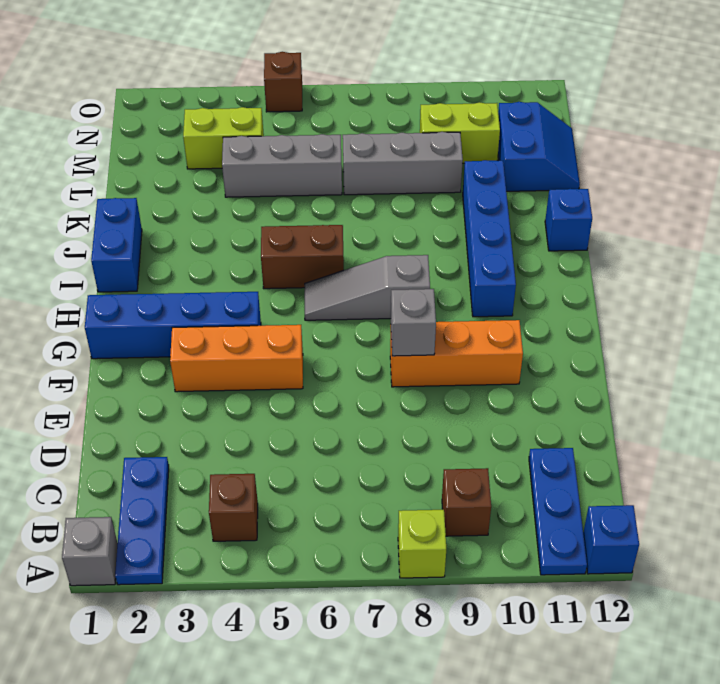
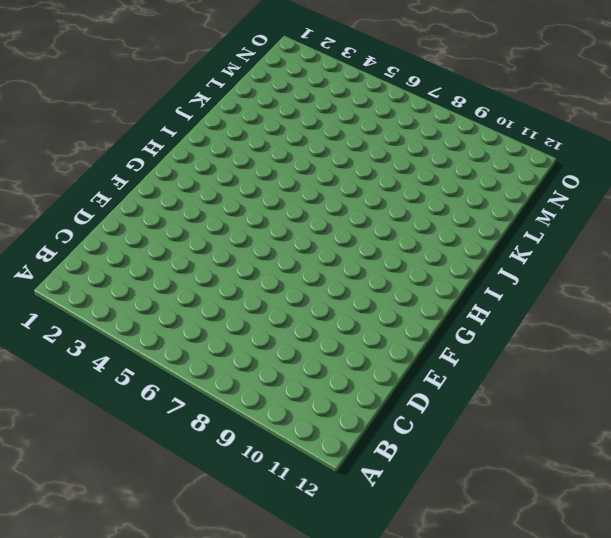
none -> grey brick A1 level 1
none -> blue plate A2:C2 level 1
none -> lime brick A8 level 1

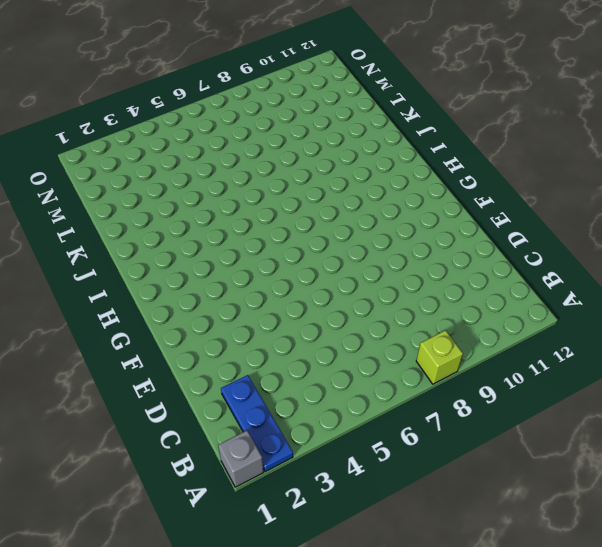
none -> blue plate A11:C11 level 1
none -> blue brick A12 level 1
none -> brown brick B4 level 1

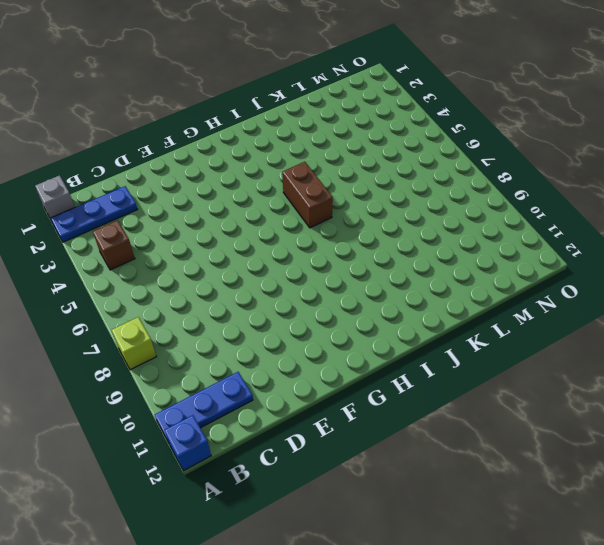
none -> brown brick B9 level 1
none -> orange brick F3:F5 level 1
none -> orange brick F8:F10 level 1

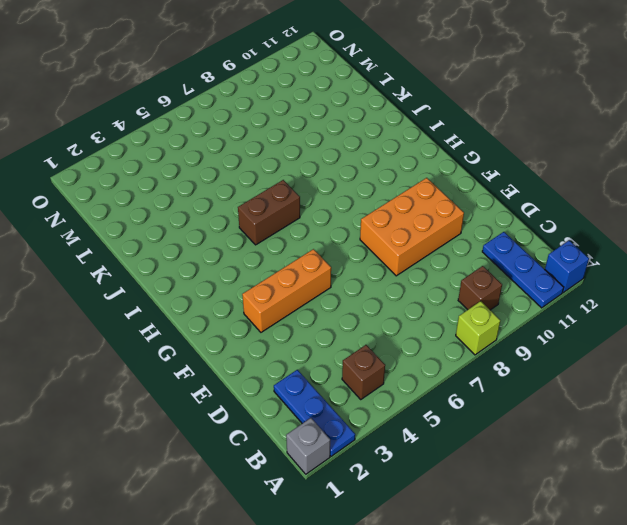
orange brick E8:F10 level 1 -> orange brick F8:F10 level 1
none -> blue brick G1:G4 level 1
none -> grey slope H6:H8 level 1 top 8
none -> blue brick H10:K10 level 1

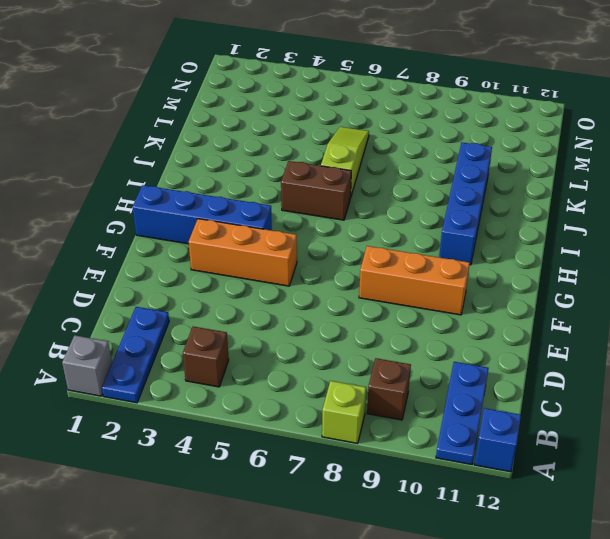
lime slope J6:L6 level 1 top J -> grey brick L4:L6 level 1
none -> grey slope H6:H8 level 1 top 8
none -> blue brick I1:J1 level 1
none -> blue brick J12 level 1

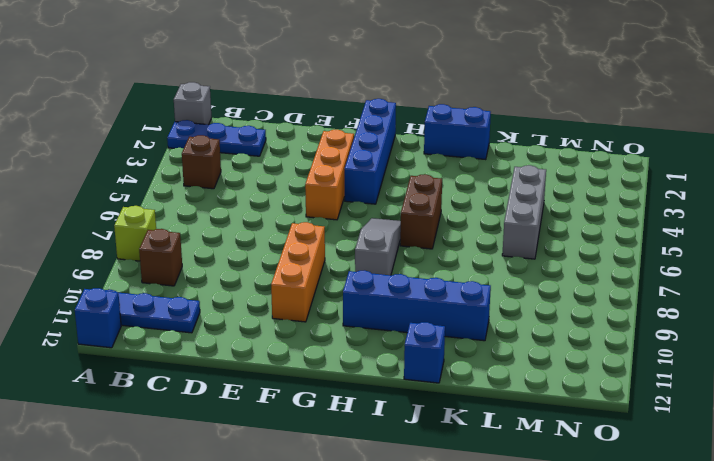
none -> grey brick L7:L9 level 1
none -> blue slope L11:M12 level 1 top 11
none -> lime brick M3:M4 level 1

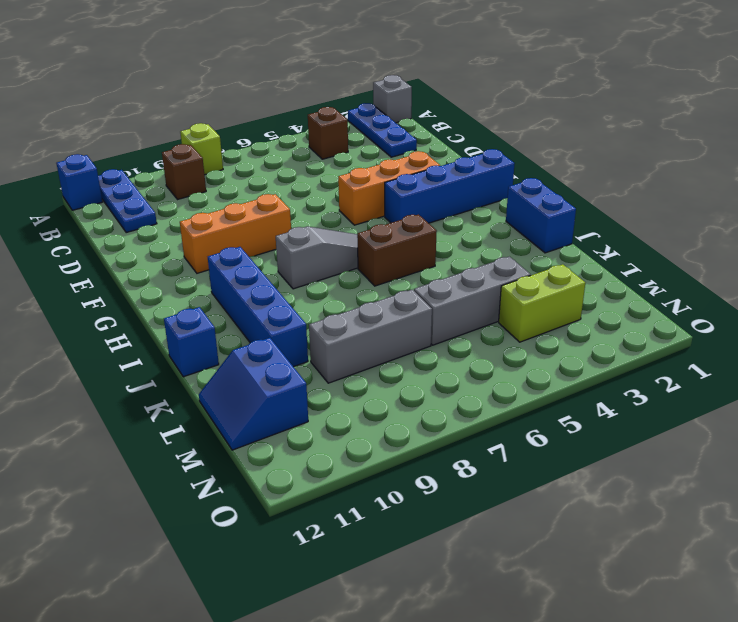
none -> lime brick M9:M10 level 1
none -> brown brick O5 level 1
none -> grey brick F8 level 2

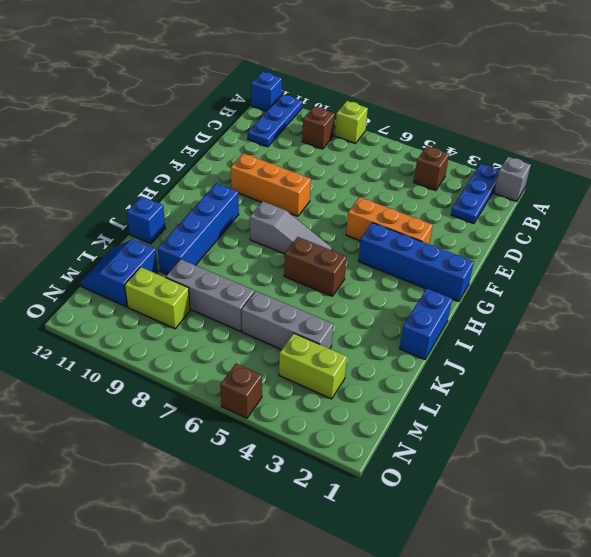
none -> grey brick F8 level 2

